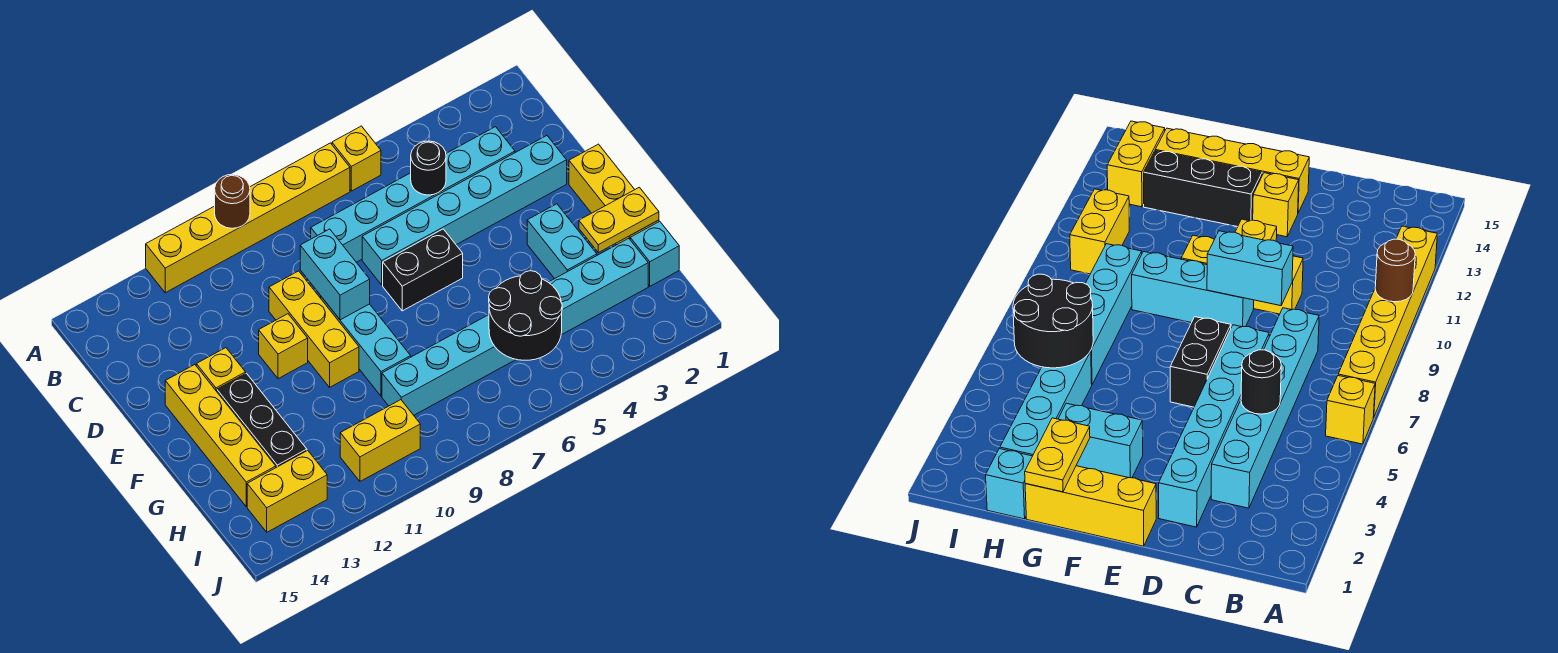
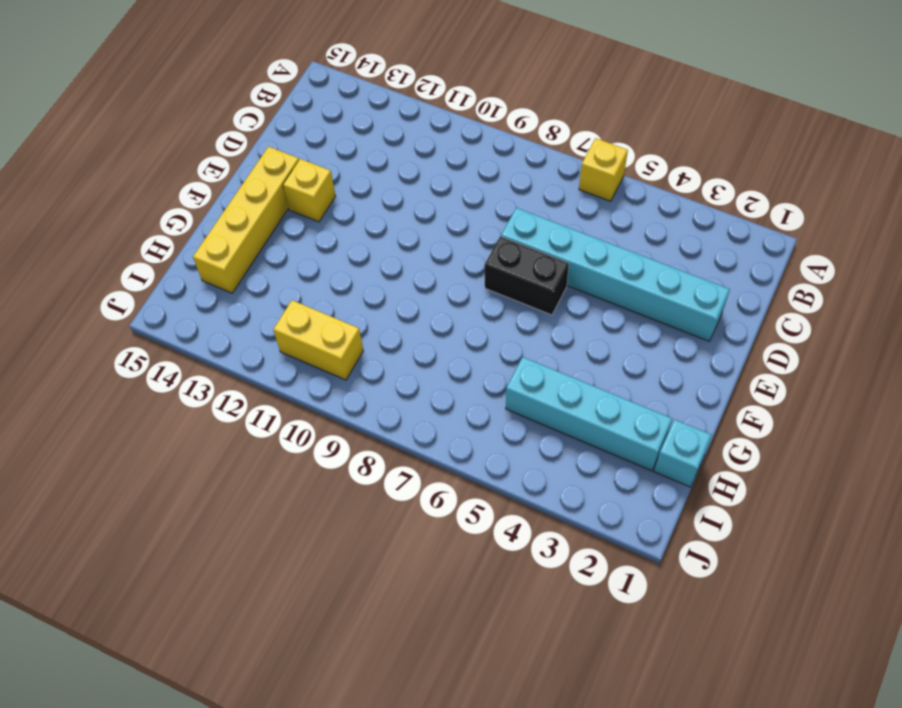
none -> yellow brick A7:A12 level 1
none -> cyan brick C3:C8 level 1
none -> yellow brick D10:F10 level 1

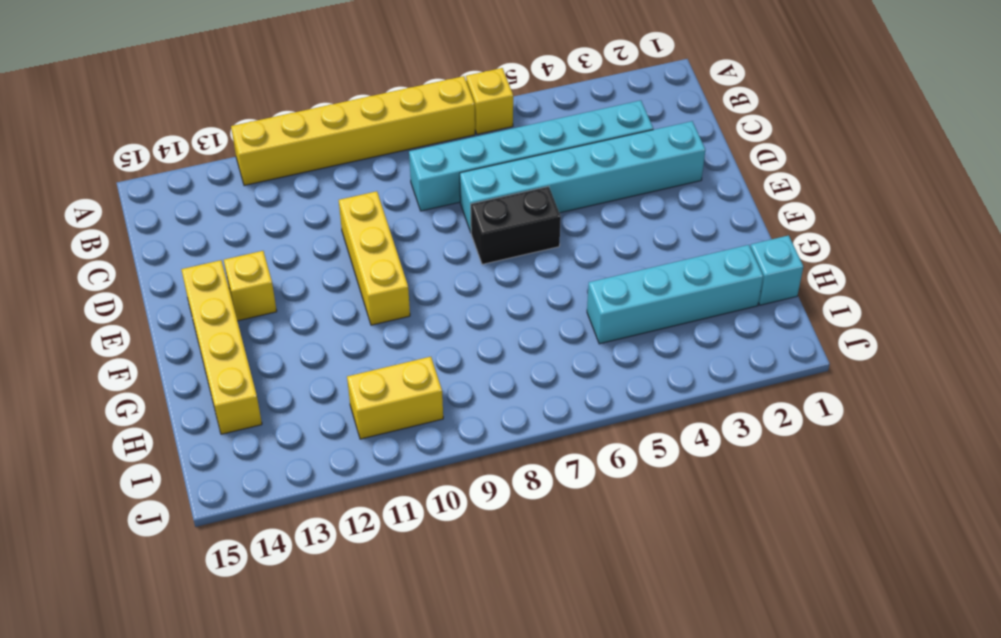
none -> yellow brick E1:G1 level 1
none -> cyan brick E9:G9 level 1
none -> yellow brick E11 level 1

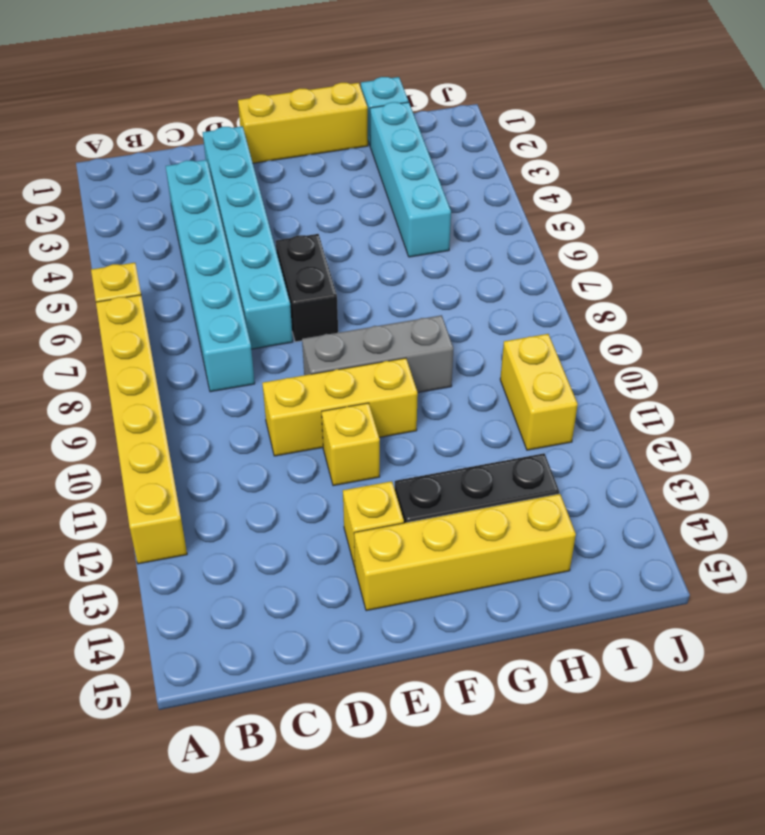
grey brick E9:G9 level 1 -> cyan brick E9:G9 level 1
none -> cyan brick F3:G3 level 1
none -> cyan brick H6:H9 level 1
none -> yellow brick I13:I14 level 1

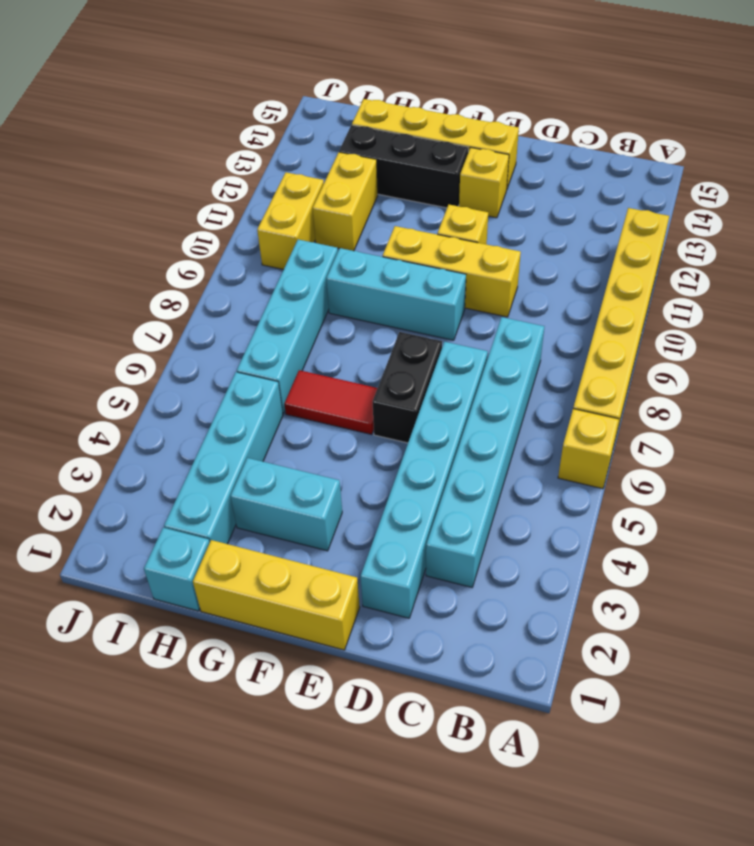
red tile F6:G6 level 1 -> none
yellow brick H11:H12 level 1 -> yellow brick I13:I14 level 1
none -> brown round brick A10 level 2
none -> black round brick C5 level 2
none -> cyan brick D9:E9 level 2

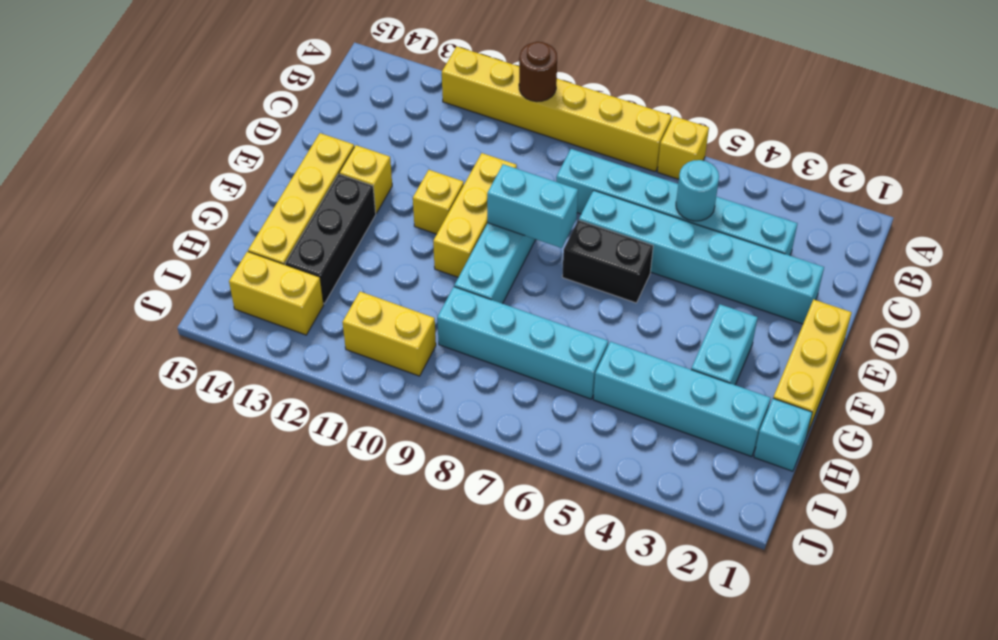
cyan round brick C5 level 2 -> black round brick C5 level 2
cyan brick E8:E9 level 2 -> cyan brick D9:E9 level 2
none -> yellow plate G1:G2 level 2
none -> black round brick H5:I6 level 2

